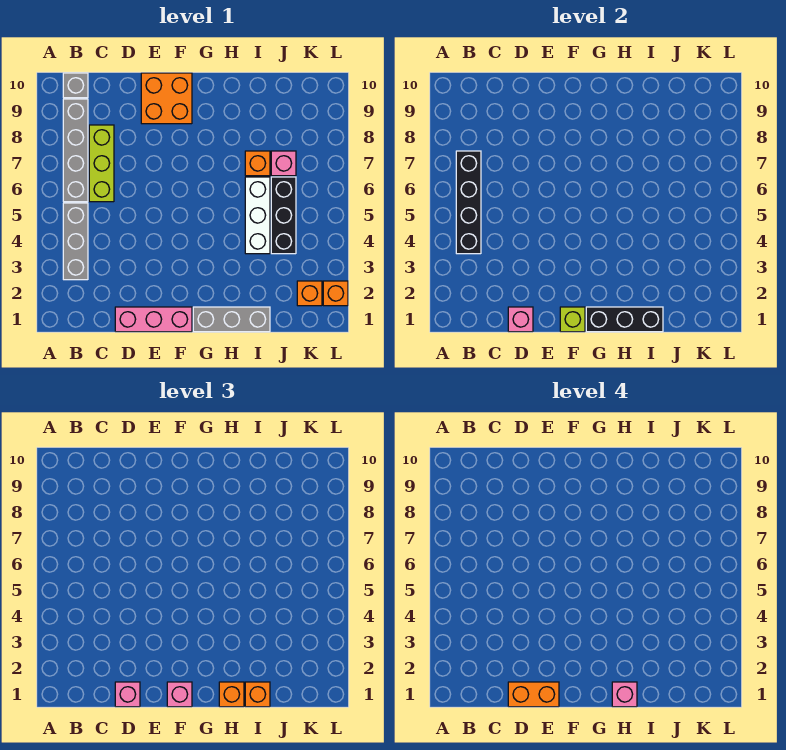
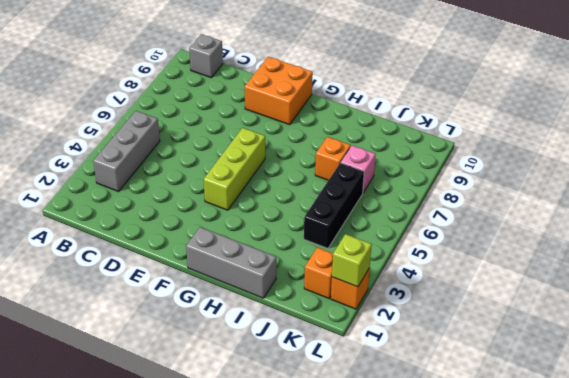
lime brick F4:F6 level 1 -> lime brick C6:C8 level 1
lime brick L2 level 2 -> lime brick F1 level 2
none -> grey brick B6:B9 level 1
none -> pink brick D1:F1 level 1
none -> white brick I4:I6 level 1

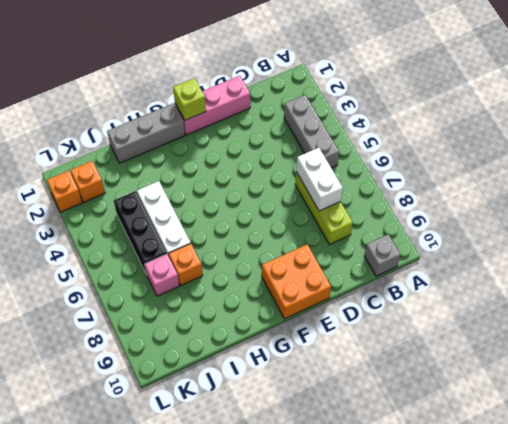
white brick C6:C7 level 2 -> none
none -> grey brick B6:B9 level 1
none -> black brick B4:B7 level 2
none -> pink brick D1 level 2

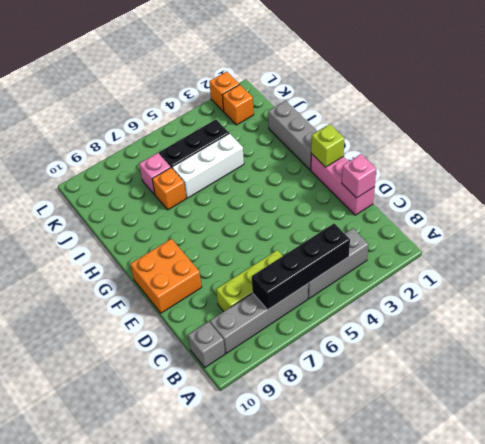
none -> black brick G1:I1 level 2
none -> pink brick D1 level 3
none -> pink brick F1 level 3

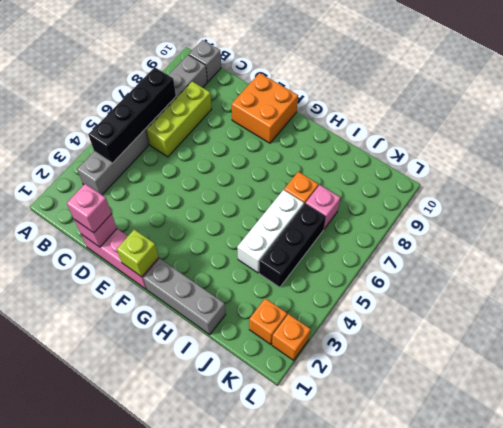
none -> black brick G1:I1 level 2
none -> pink brick F1 level 3
none -> orange brick H1 level 3

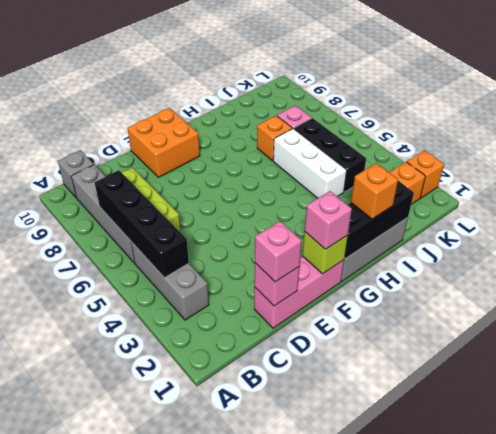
none -> orange brick I1 level 3
none -> orange brick D1:E1 level 4
none -> pink brick H1 level 4

